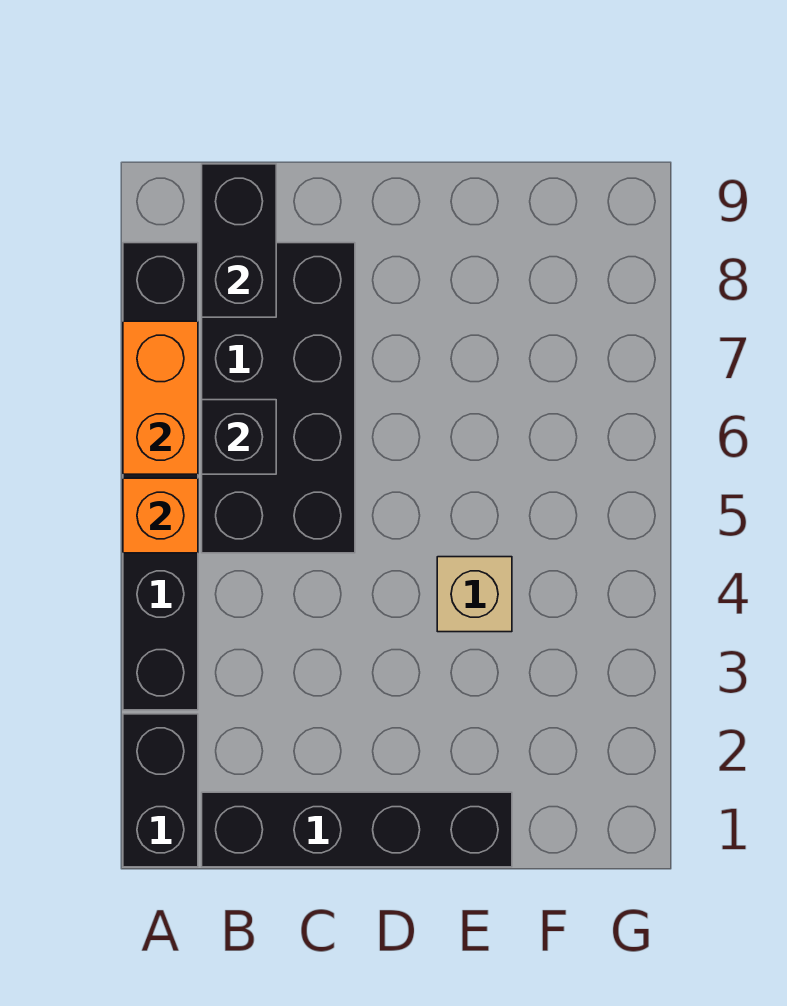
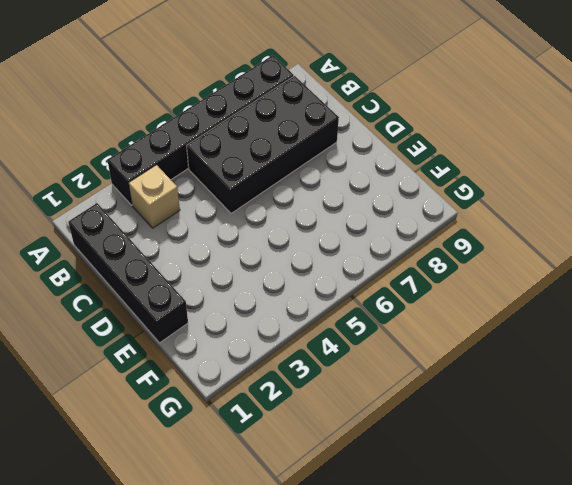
tan brick B3 level 1 -> tan brick E4 level 1
none -> black brick A1:A2 level 1
none -> orange brick A5 level 2

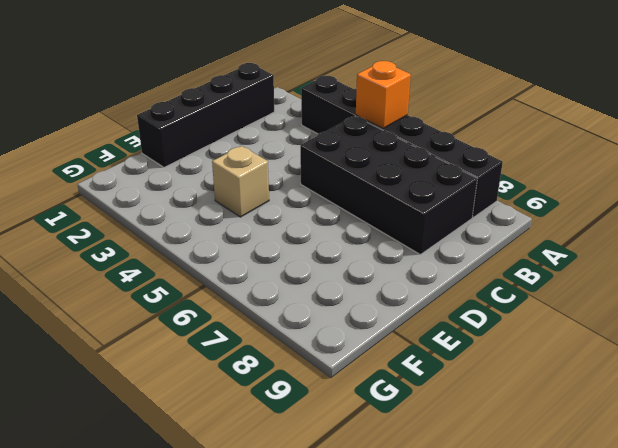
none -> black brick A1:A2 level 1
none -> orange brick A6:A7 level 2

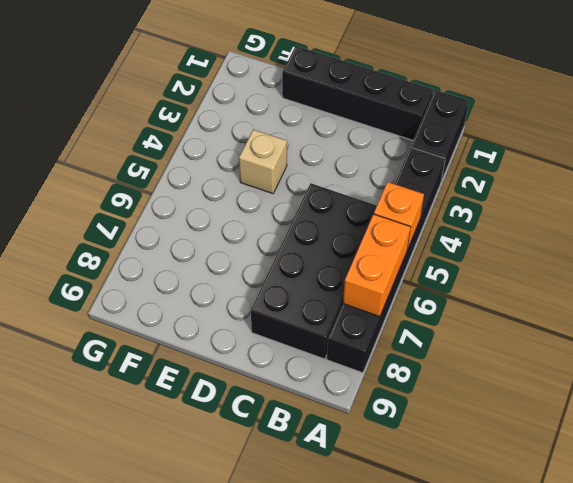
none -> black brick B6 level 2
none -> black brick B8:B9 level 2

